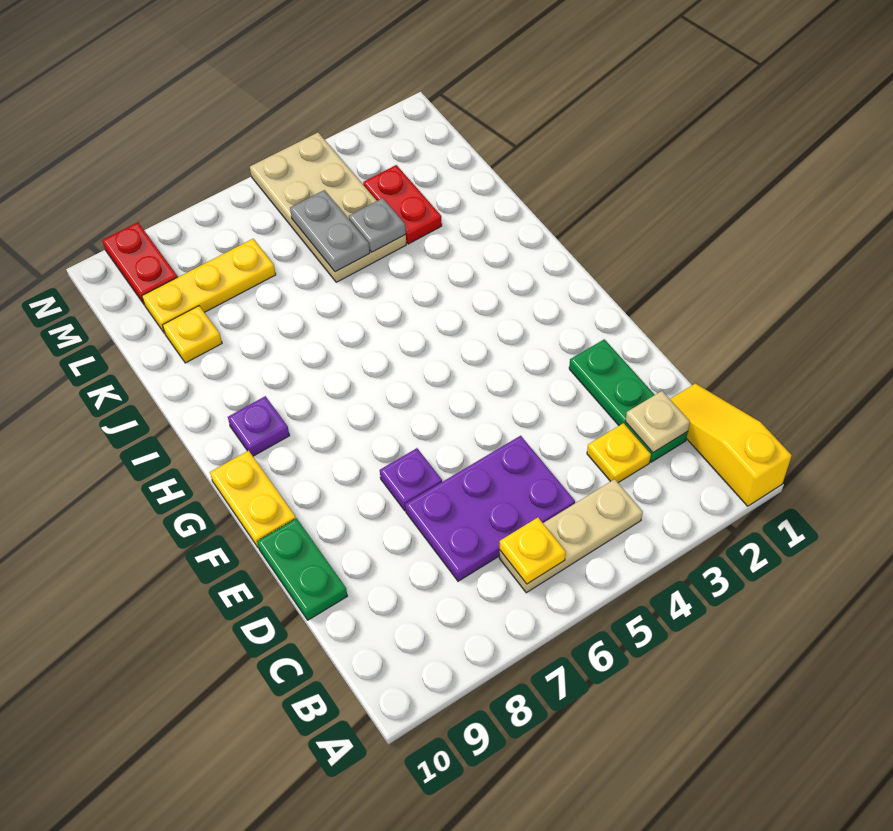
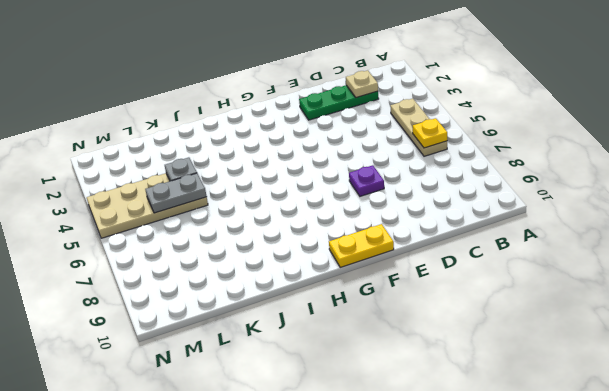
none -> yellow slope A1:C1 level 1 top A
none -> yellow plate C3 level 1
none -> purple plate C5:D7 level 1

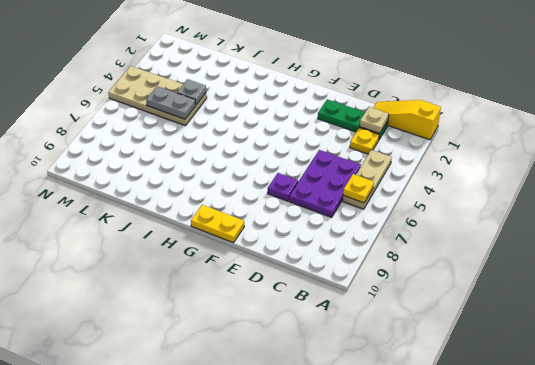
none -> green plate D10:E10 level 1
none -> purple plate H9 level 1
none -> red plate K3:L3 level 1

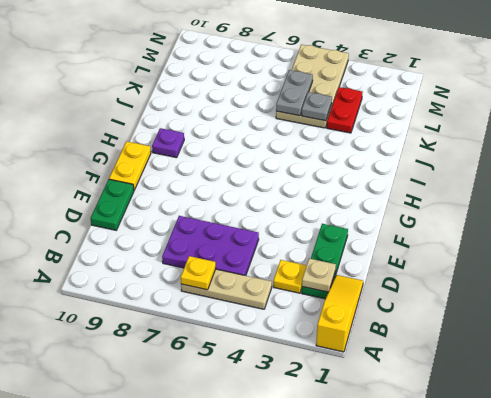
none -> purple plate E7 level 1
none -> yellow plate K9 level 1
none -> yellow plate L7:L9 level 1

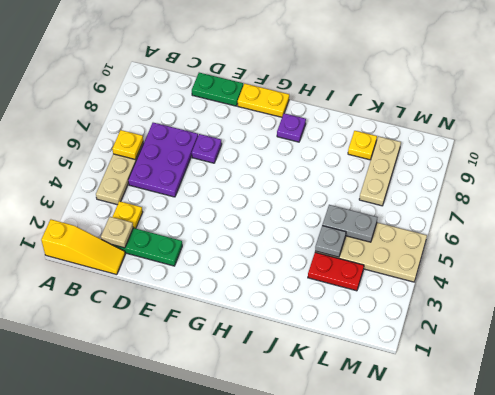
tan plate L7:L9 level 1 -> yellow plate L7:L9 level 1
none -> red plate M9:N9 level 1

